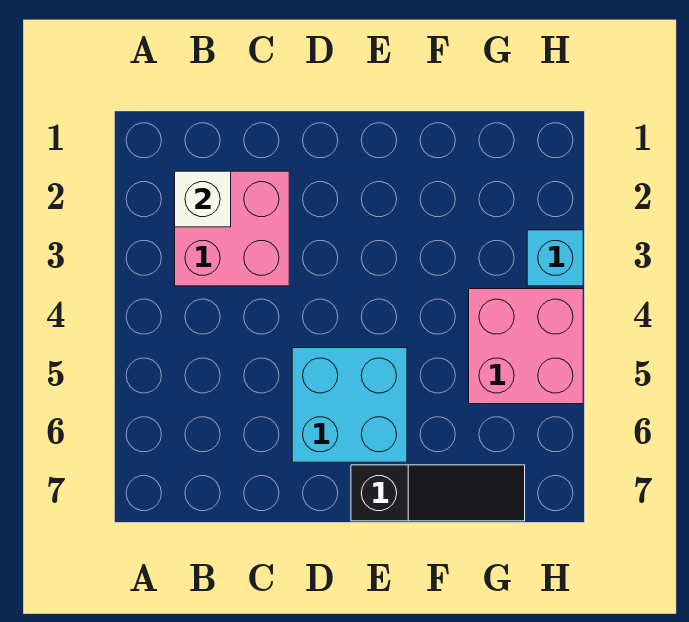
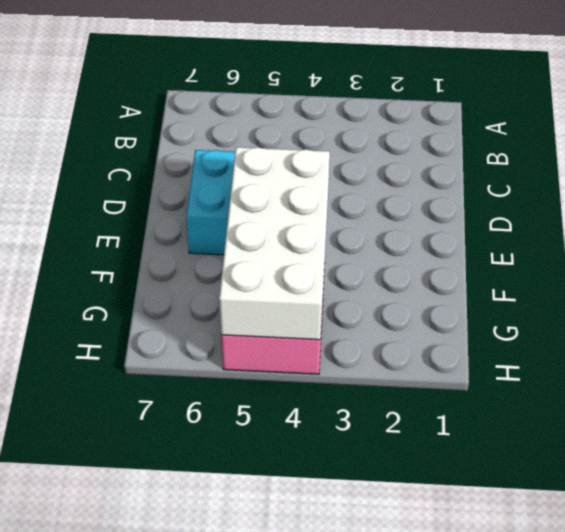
white brick E4:H5 level 2 -> none
none -> pink brick B2:C3 level 1
none -> black slope E7:G7 level 1 top E

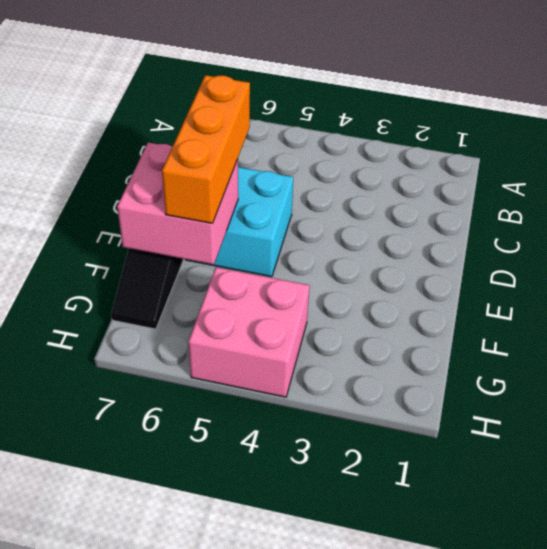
orange brick D6:F6 level 3 -> none
pink brick E6:F7 level 2 -> pink brick B2:C3 level 1
none -> cyan brick H3 level 1
none -> white brick B2 level 2

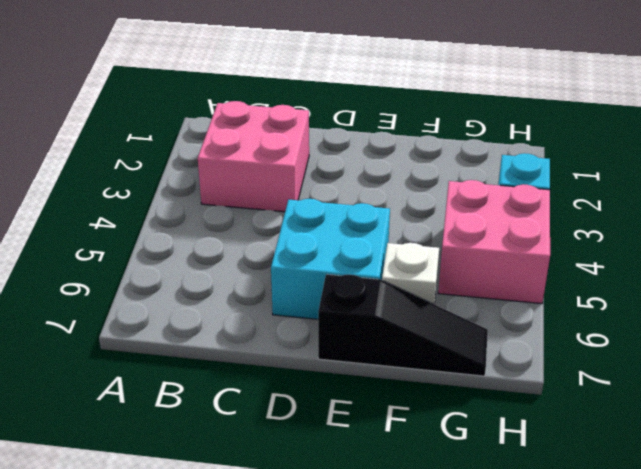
white brick F6 level 1 -> white brick B2 level 2

